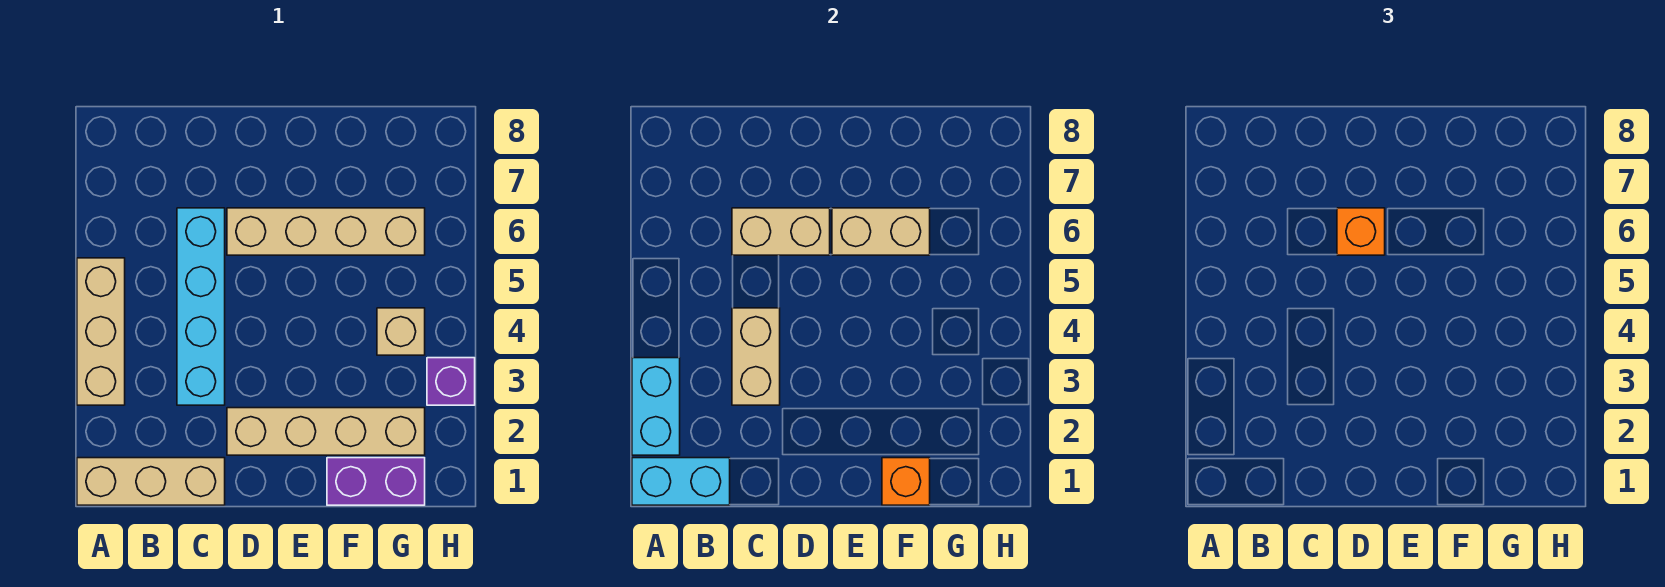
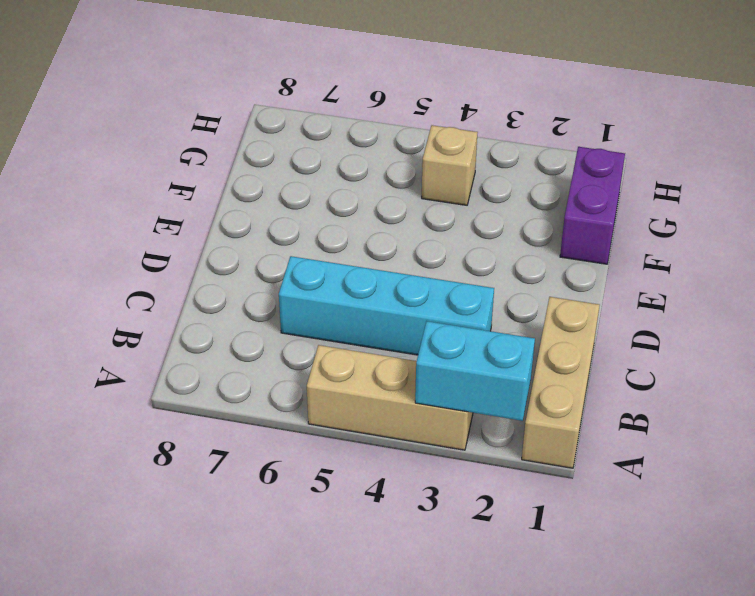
none -> tan brick D2:G2 level 1
none -> tan brick D6:G6 level 1
none -> purple brick H3 level 1

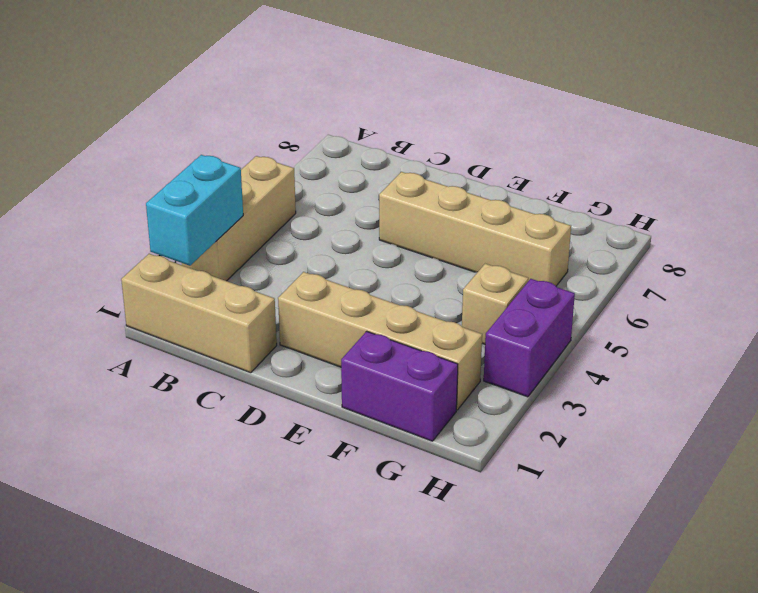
purple brick H3:H4 level 1 -> purple brick H3 level 1
none -> cyan brick C3:C6 level 1
none -> cyan brick A1:B1 level 2
none -> tan brick C3:C4 level 2

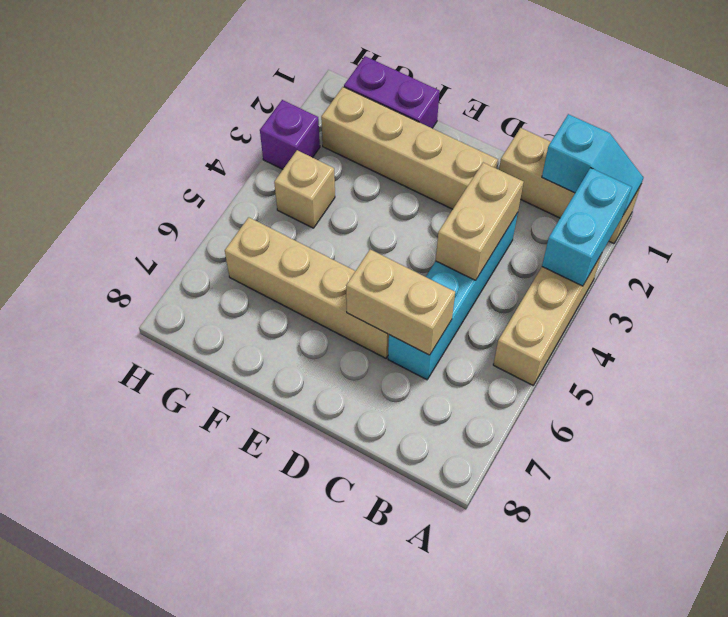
cyan slope A1:B1 level 2 top B -> cyan brick A1:B1 level 2
none -> tan brick E6:F6 level 2
none -> orange brick F1 level 2
none -> orange brick D6 level 3

